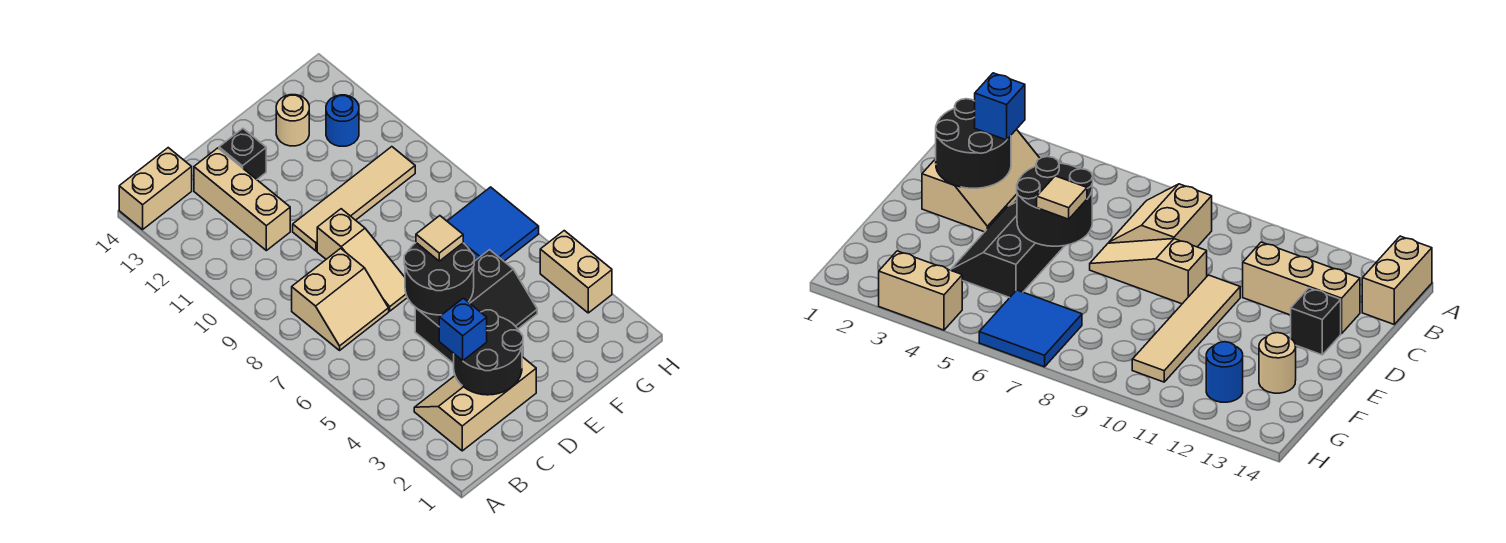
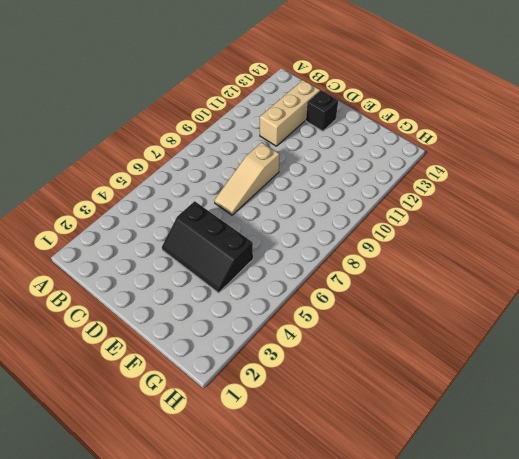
none -> tan brick A14:B14 level 1
none -> tan slope B2:D3 level 1 top 2
none -> tan slope B7:C8 level 1 top 8

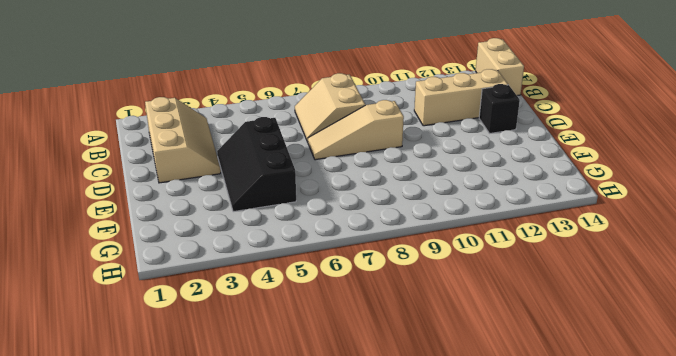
none -> tan tile D10:G10 level 1
none -> tan round brick F13 level 1
none -> blue tile G6:H7 level 1

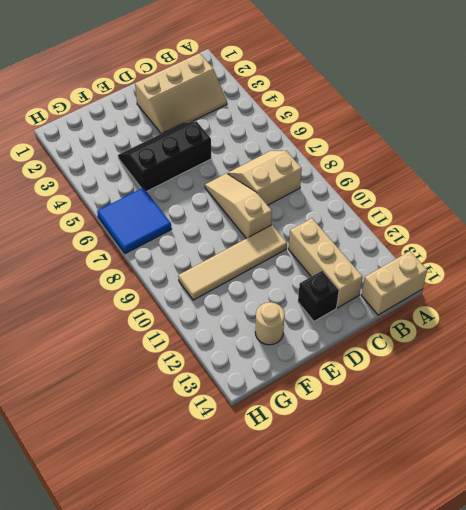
none -> blue round brick G12 level 1
none -> tan brick H3:H4 level 1
none -> black round brick C2:D3 level 2

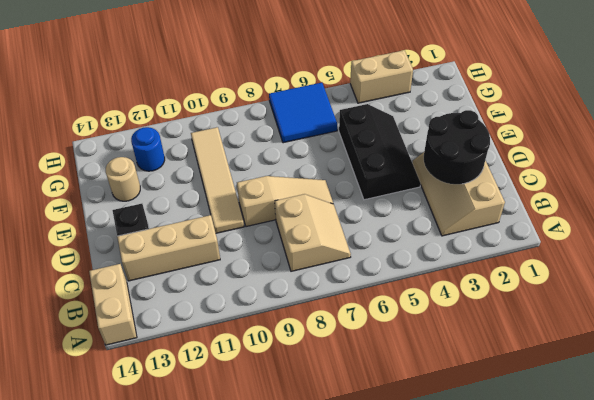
none -> black round brick D5:E6 level 2
none -> blue brick C3 level 3
none -> tan tile E6 level 3

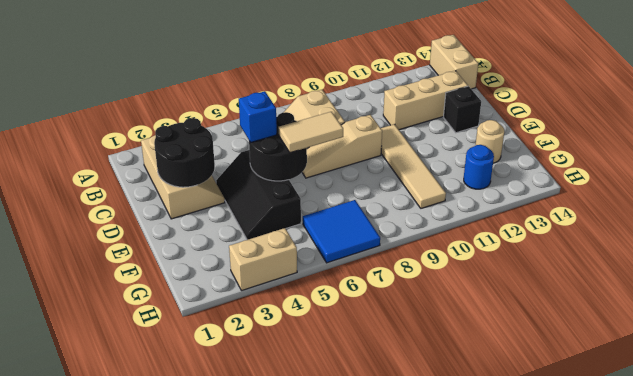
blue brick D5 level 3 -> blue brick C3 level 3
tan tile E6:E7 level 3 -> tan tile E6 level 3

